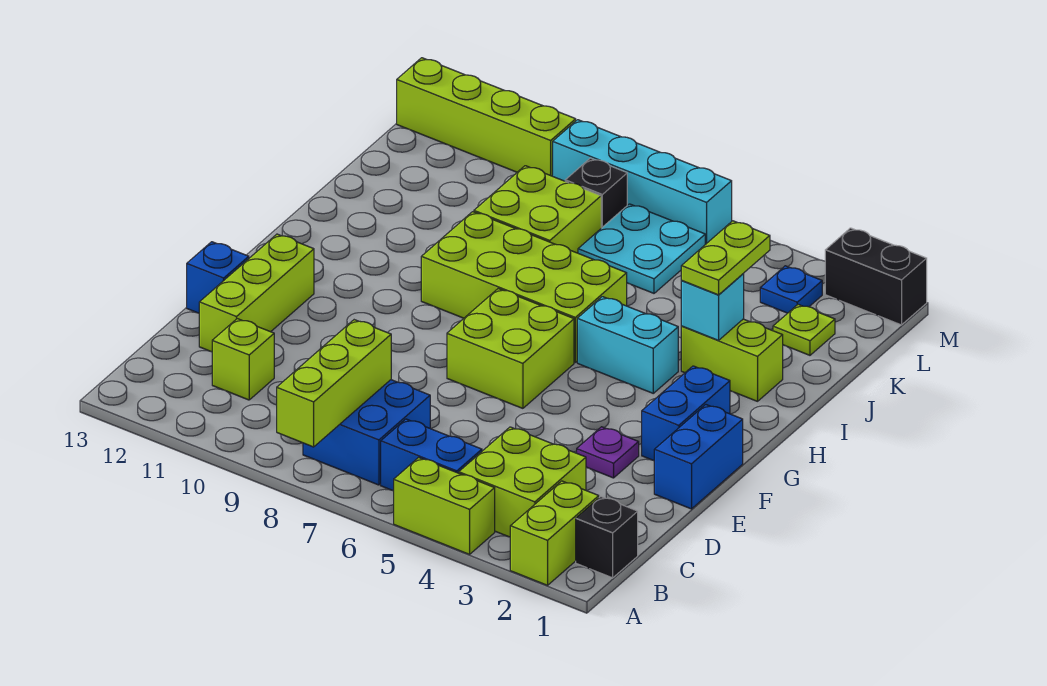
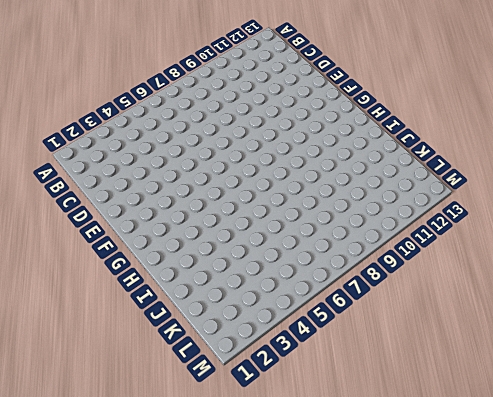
none -> lime brick A2:B2 level 1
none -> lime brick A4:A5 level 1
none -> black brick B1 level 1

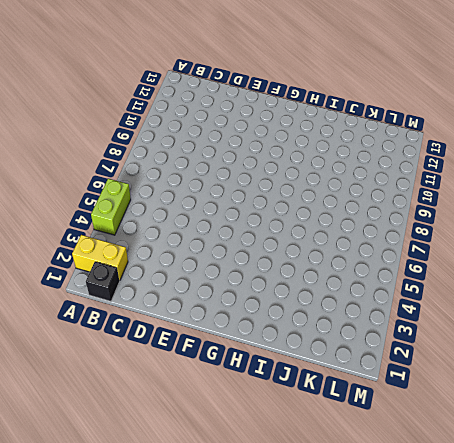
yellow brick A2:B2 level 1 -> lime brick A2:B2 level 1
none -> lime brick B3:C4 level 1
none -> blue brick B5:B6 level 1
none -> blue brick B7:C8 level 1

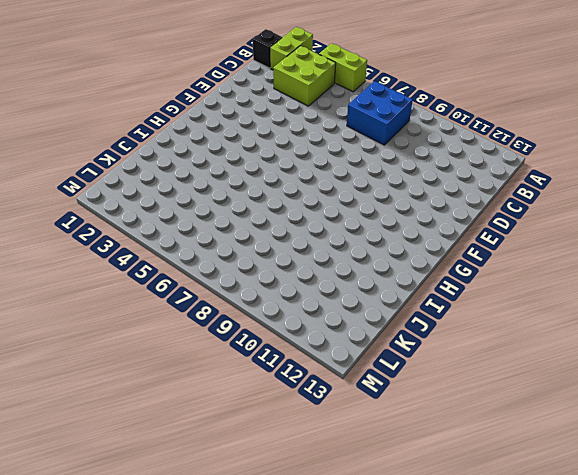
none -> blue brick B5:B6 level 1
none -> lime brick C11 level 1
none -> lime brick D12:F12 level 1

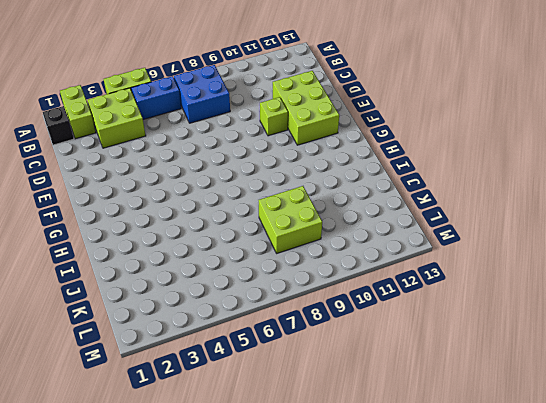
lime brick D11:F12 level 1 -> lime brick D12:F12 level 1
lime brick E10 level 1 -> lime brick C11 level 1
none -> blue brick E1:F1 level 1
none -> purple plate E3 level 1
none -> blue brick E13 level 1

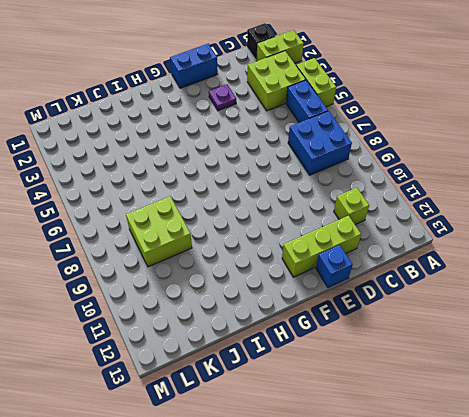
none -> blue brick F2:G2 level 1
none -> lime brick F6:G7 level 1
none -> cyan brick H4:H5 level 1

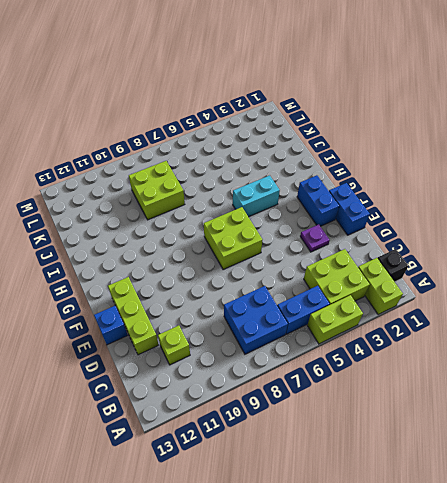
none -> lime brick H6:I9 level 1
none -> lime brick I2:I3 level 1
none -> lime plate K2 level 1

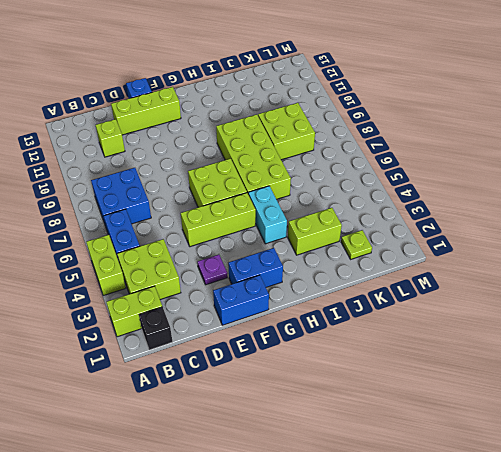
lime brick E5:G5 level 1 -> lime brick A8:C8 level 2
lime brick I3:J3 level 1 -> lime brick I2:I3 level 1
none -> cyan plate K6:L7 level 1
none -> blue plate L3 level 1
none -> black brick L8 level 1

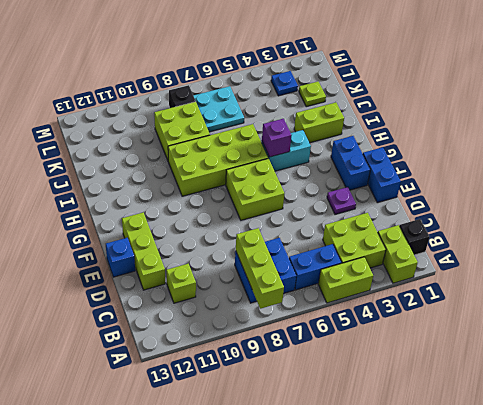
purple brick H5 level 2 -> none
none -> black brick M1:M2 level 1
none -> cyan brick M6:M9 level 1
none -> lime brick M10:M13 level 1

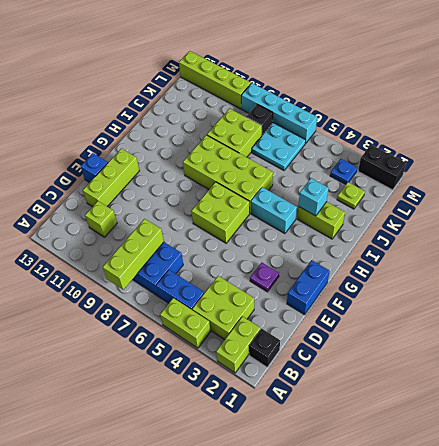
none -> blue brick F2:G2 level 1
none -> lime plate I3:J3 level 3

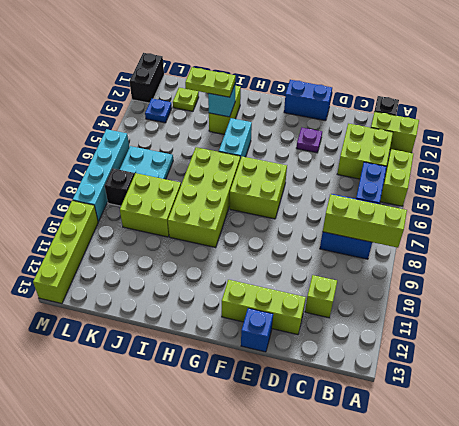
none -> blue brick F2:G2 level 1

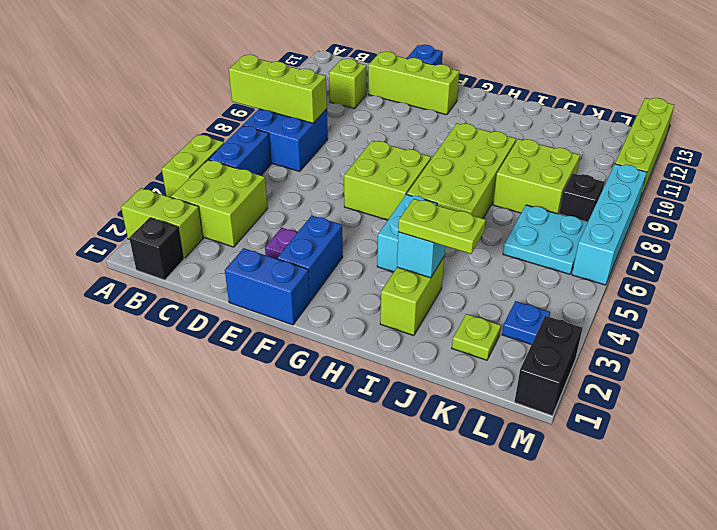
blue brick F2:F3 level 1 -> blue brick F2:G2 level 1

